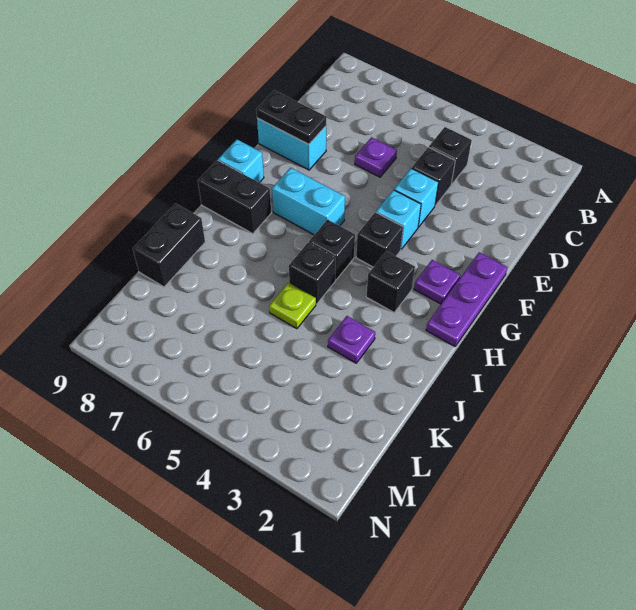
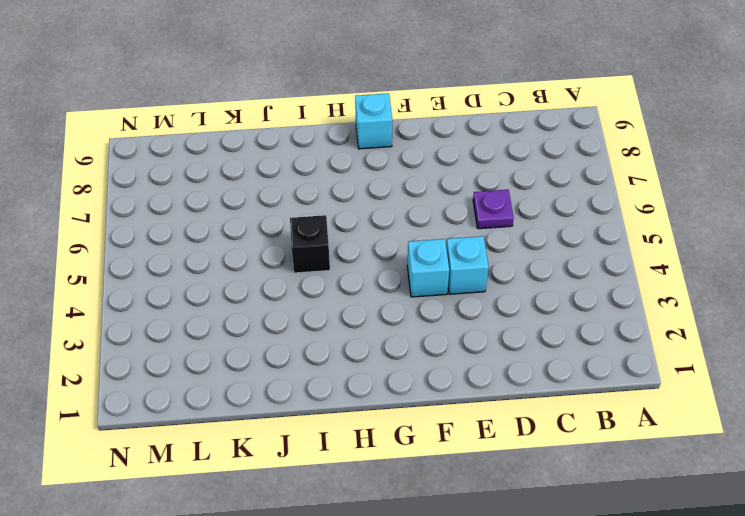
none -> black brick C4 level 1
none -> black brick D4 level 1
none -> cyan brick E8:E9 level 1

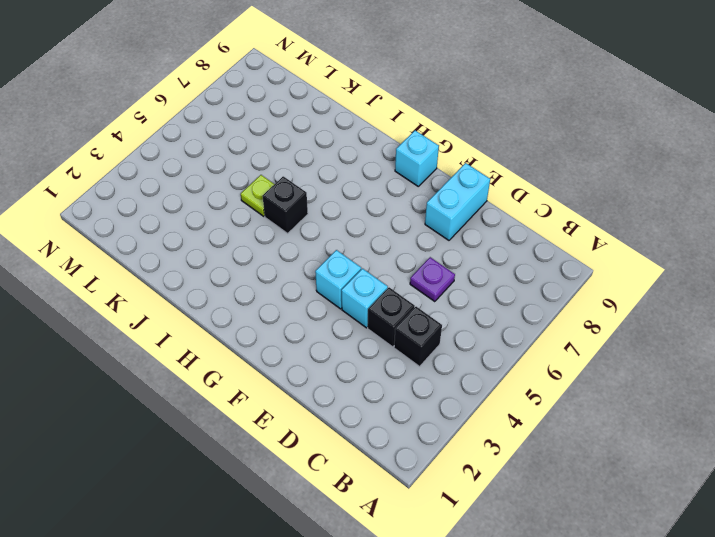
none -> purple plate F1:H1 level 1
none -> purple plate G2 level 1
none -> black brick G4 level 1

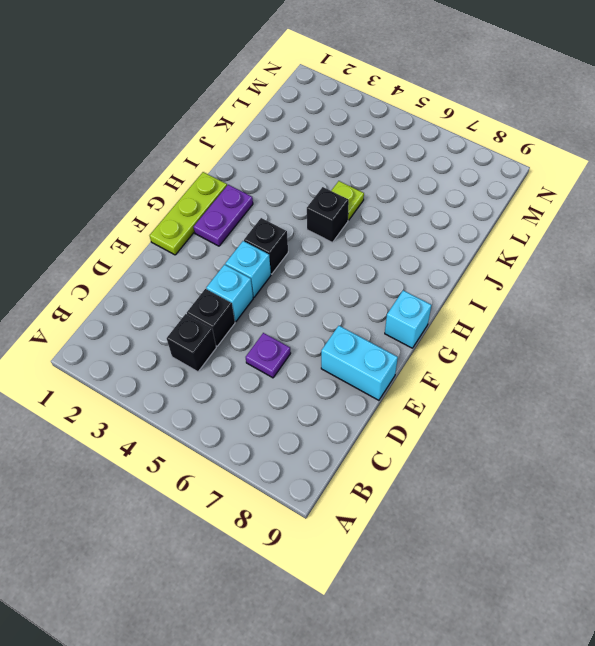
lime plate F1:H1 level 1 -> purple plate F1:H1 level 1
purple plate G2:H2 level 1 -> purple plate G2 level 1
none -> cyan brick G6:G7 level 1
none -> black brick H3 level 1
none -> black brick H5 level 1

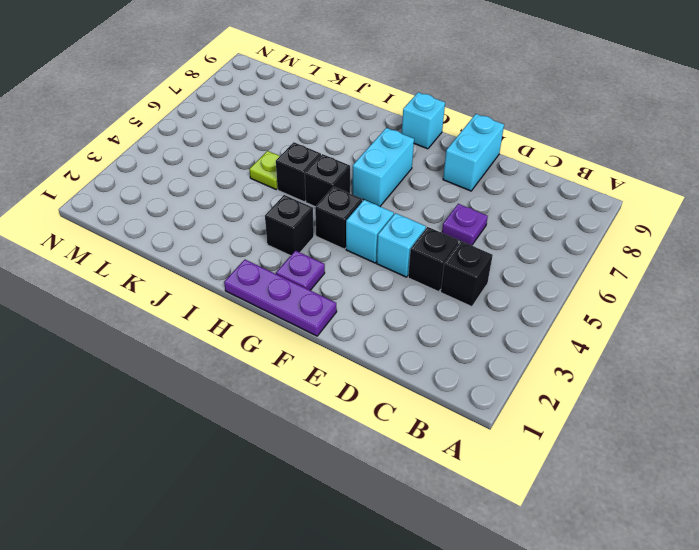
none -> black brick H8:H9 level 1
none -> purple plate J3 level 1
none -> black brick J9:K9 level 1

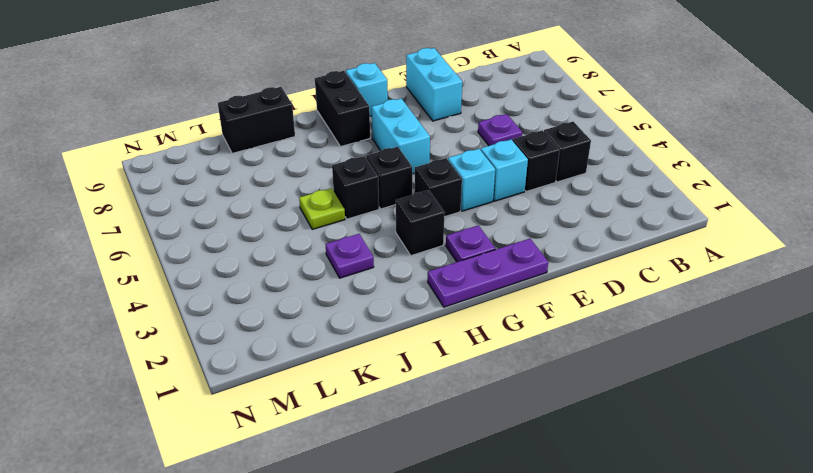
none -> black plate E8:E9 level 2

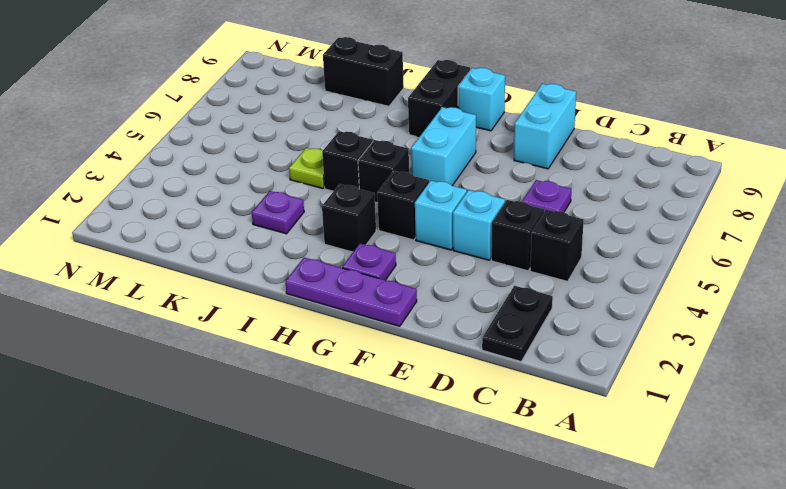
black plate C1:C2 level 1 -> black plate E8:E9 level 2

